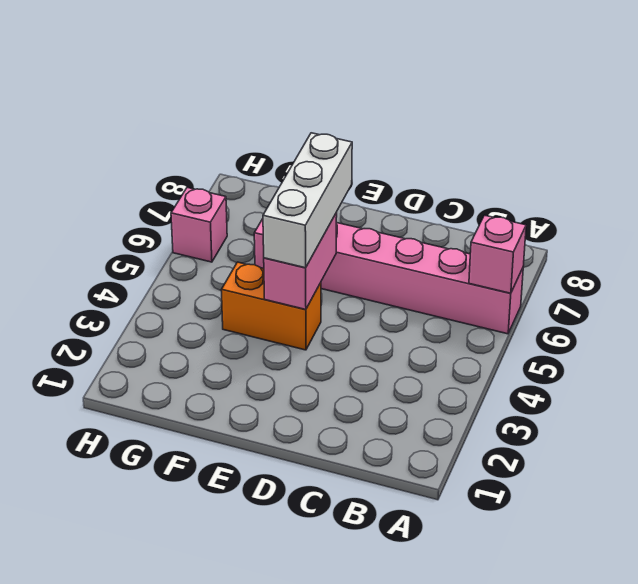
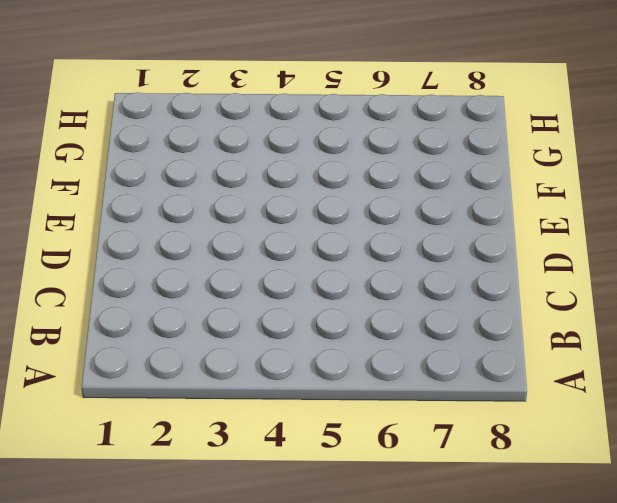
none -> pink brick A6:F6 level 1
none -> orange brick E4:F4 level 1

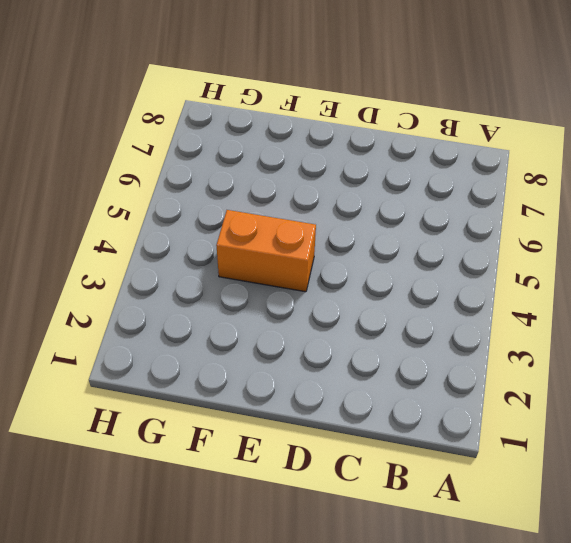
none -> pink brick A6:F6 level 1
none -> pink brick H6 level 1

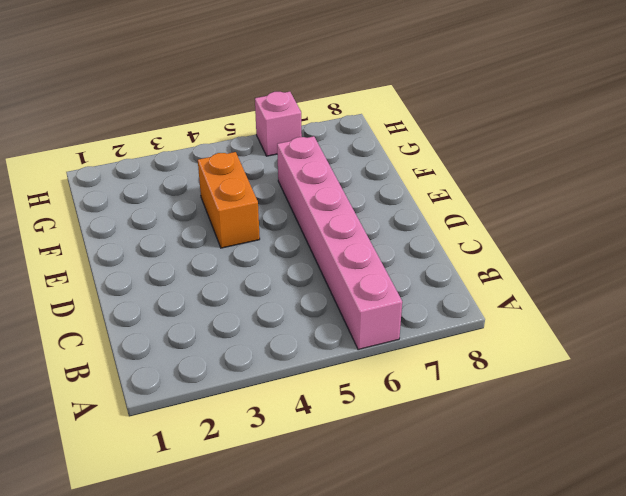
none -> pink brick A6 level 2
none -> pink brick E4:E5 level 2

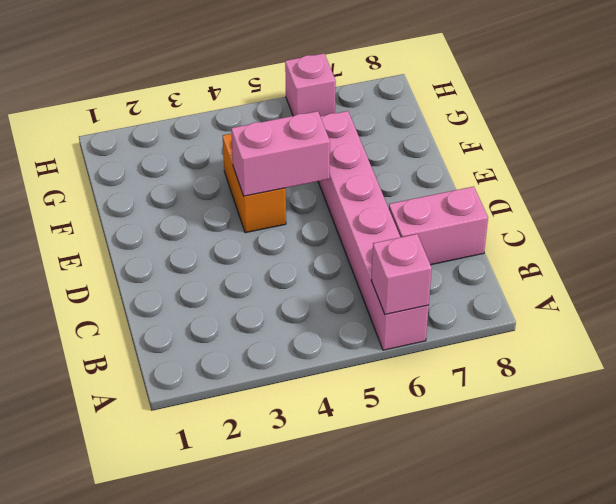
pink brick C7:C8 level 1 -> none
none -> white brick E4:E6 level 3

